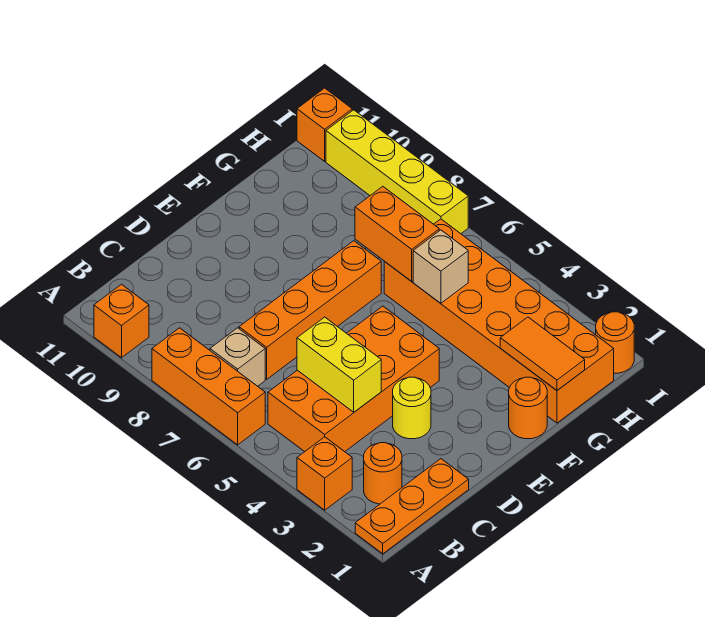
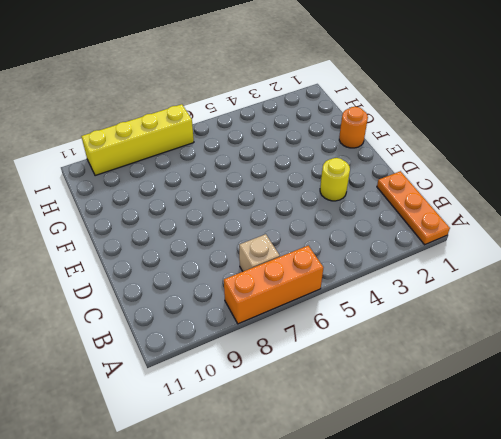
none -> orange brick A3 level 1
none -> orange brick A10 level 1
none -> orange round brick B2 level 1

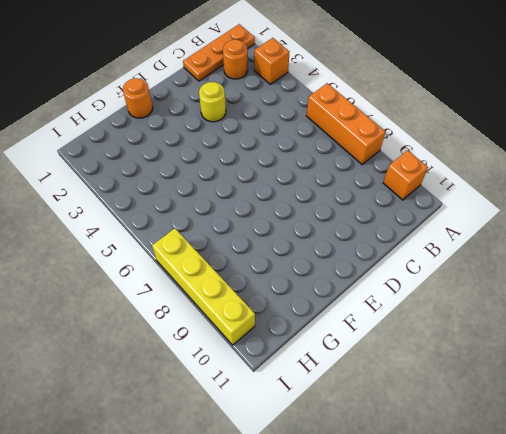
none -> orange brick B4:E5 level 1
none -> tan brick B7 level 1
none -> orange brick C7:F7 level 1

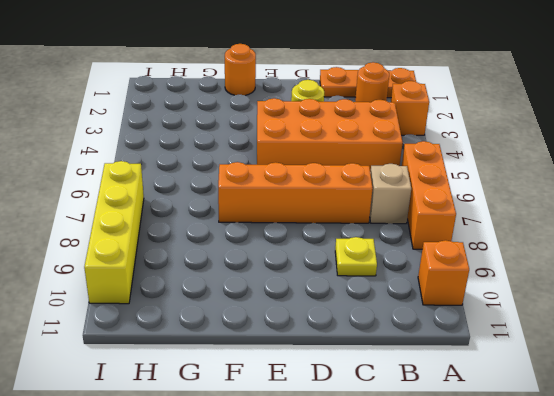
yellow plate C9 level 1 -> none
none -> orange brick G1:H6 level 1
none -> orange round brick I1 level 1
none -> orange brick I11 level 1

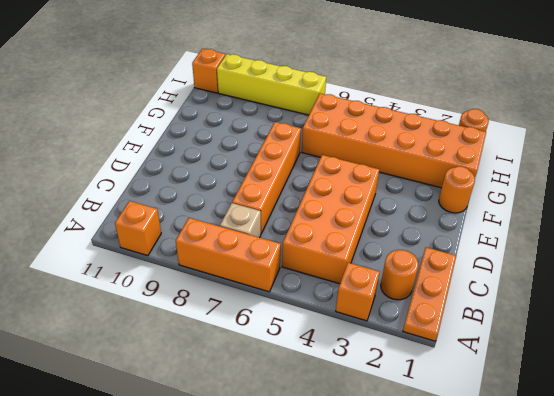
none -> yellow round brick D3 level 1
none -> yellow brick C4:C5 level 2
none -> orange tile G1:G2 level 2

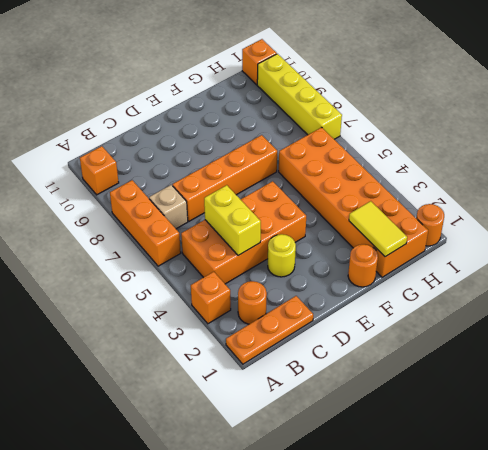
yellow tile G1:G2 level 2 -> orange tile G1:G2 level 2
none -> tan brick G5 level 2
none -> orange brick G6:G7 level 2

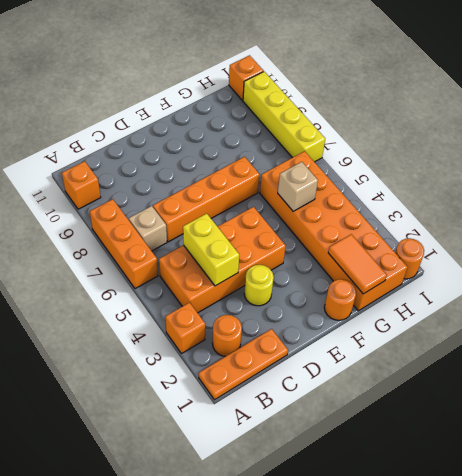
none -> orange brick G6:G7 level 2

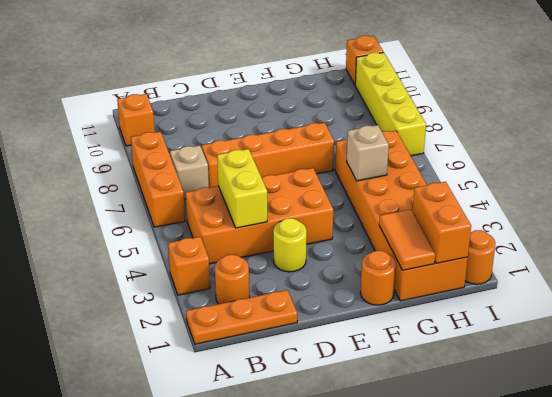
orange brick H1:H2 level 2 -> orange brick G6:G7 level 2

